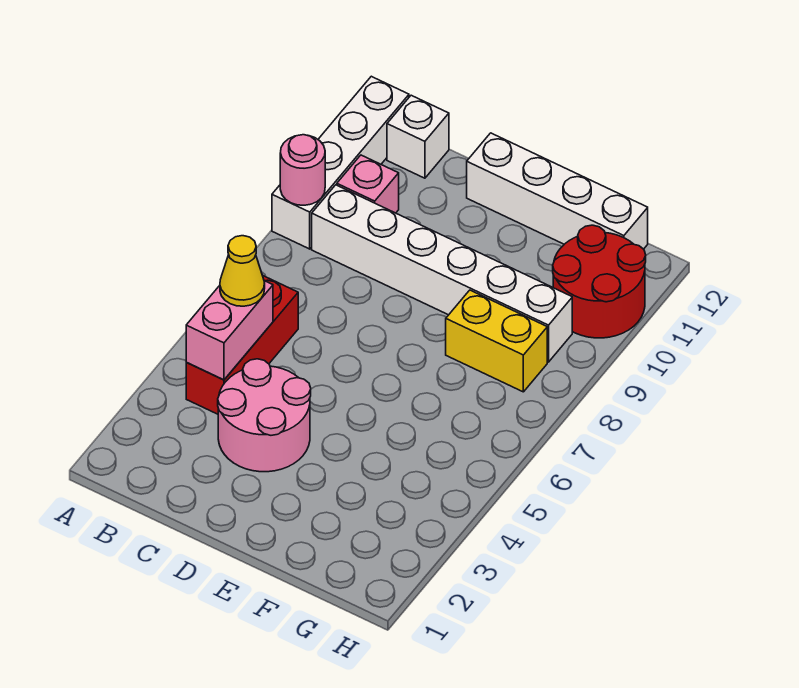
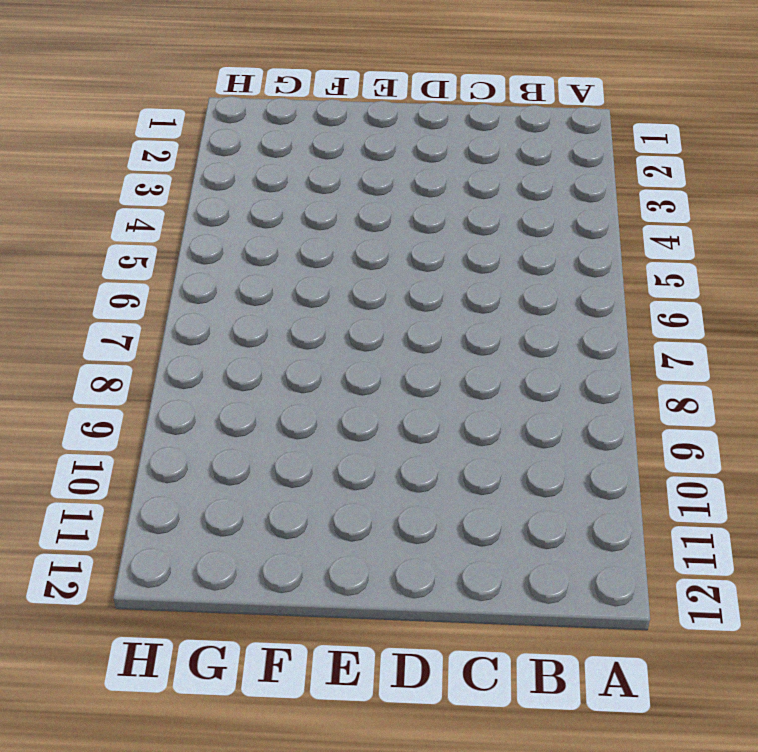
none -> white brick A9:A12 level 1
none -> red brick B4:B6 level 1
none -> white brick B9:G9 level 1

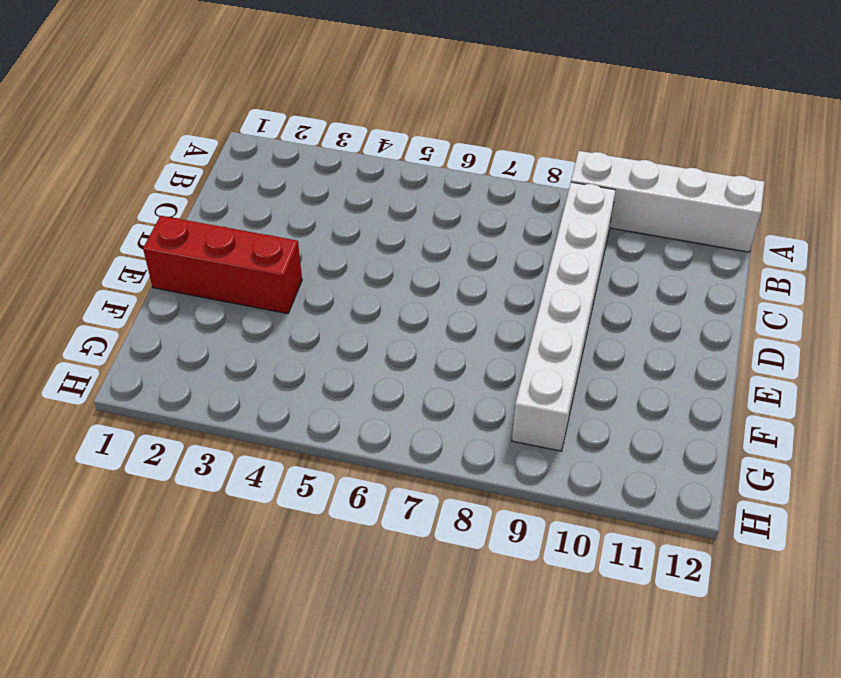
red brick E1:E3 level 1 -> red brick B4:B6 level 1
none -> pink brick B10 level 1
none -> white brick B12 level 1
none -> pink round brick C3:D4 level 1

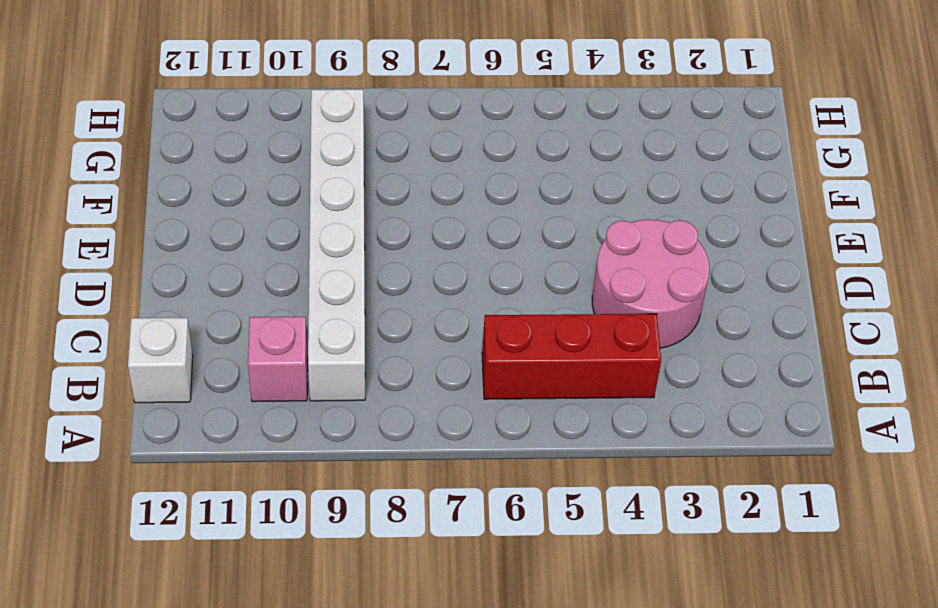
none -> white brick A9:A12 level 1
none -> white brick D12:G12 level 1
none -> yellow brick F8:G8 level 1

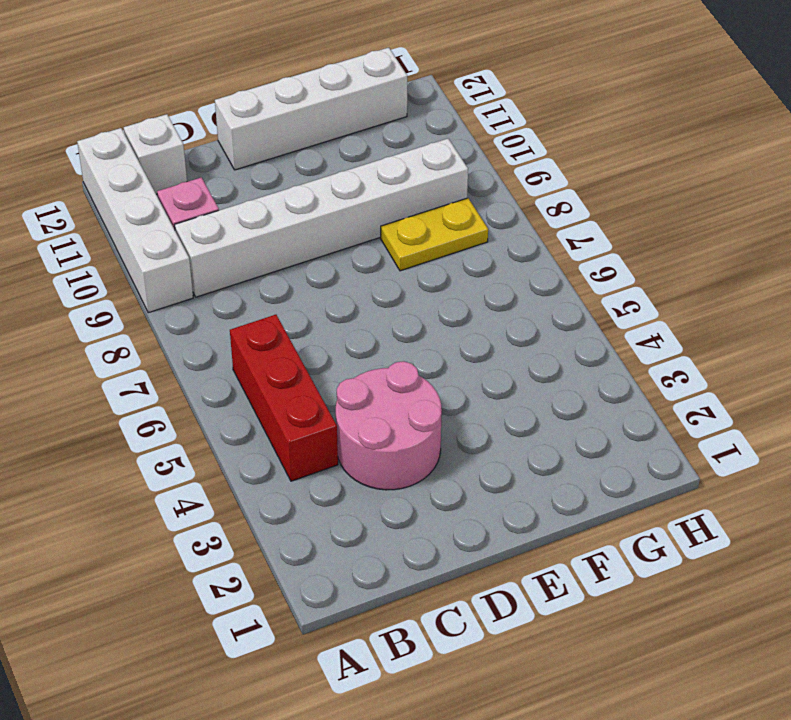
yellow plate F8:G8 level 1 -> yellow brick F8:G8 level 1
none -> red round brick G10:H11 level 1
none -> pink round brick A9 level 2
none -> pink brick B4:B5 level 2

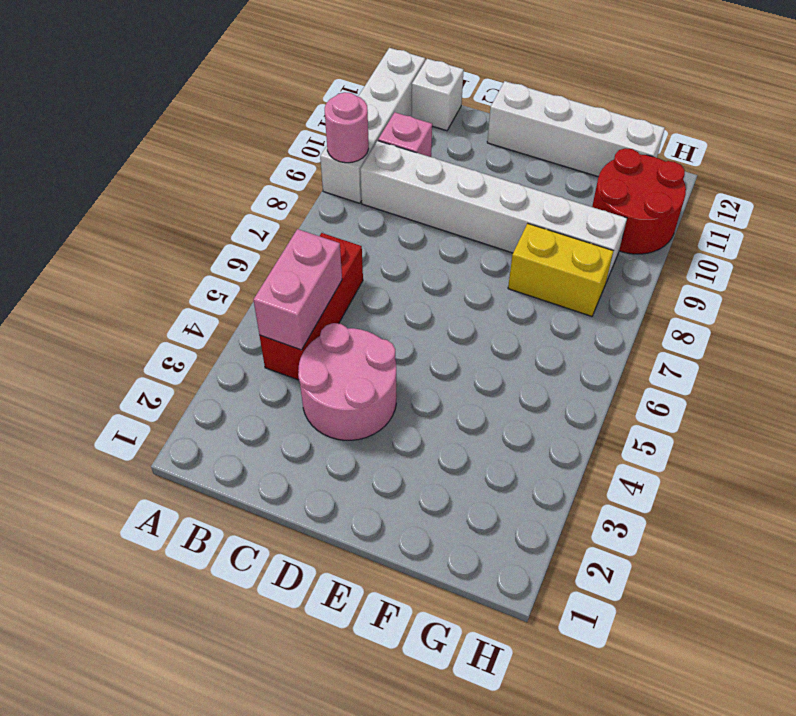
none -> yellow cone B5 level 3

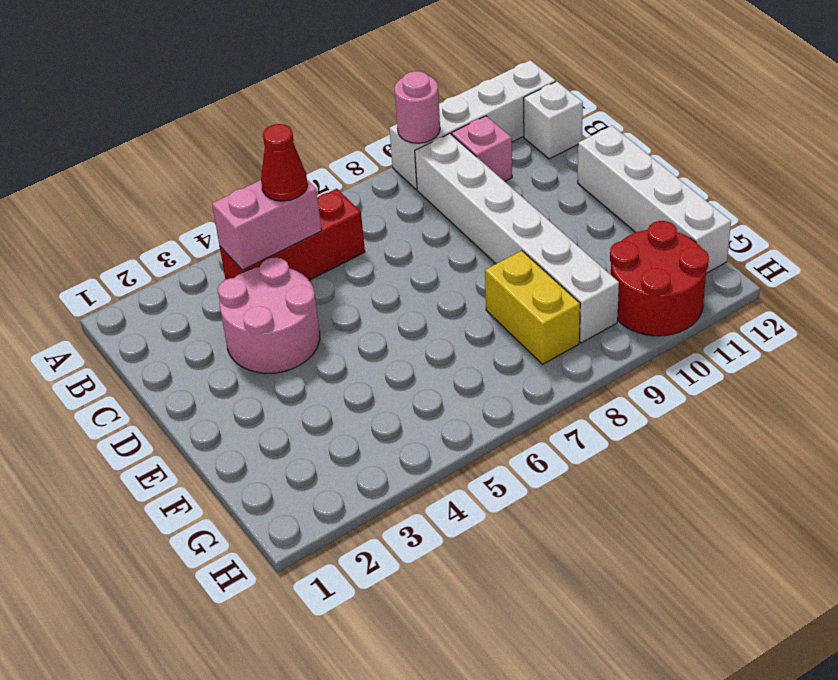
red cone B5 level 3 -> yellow cone B5 level 3

